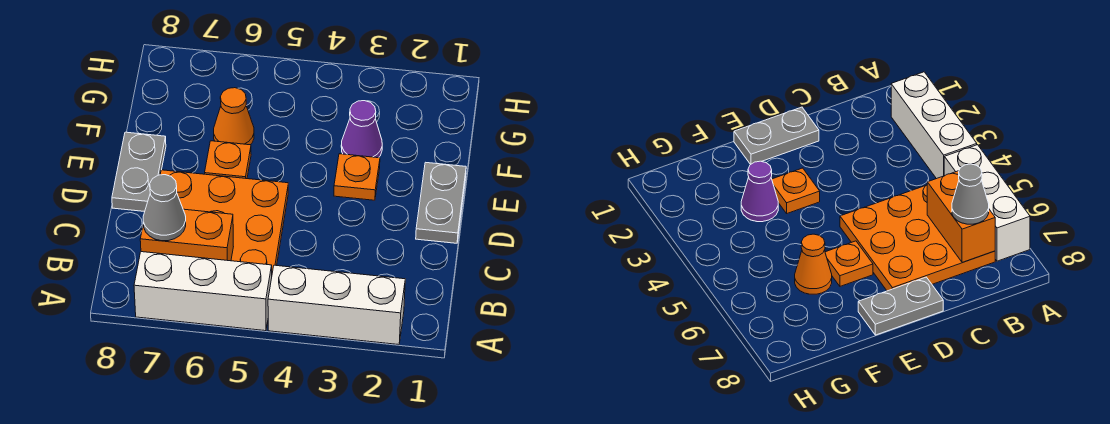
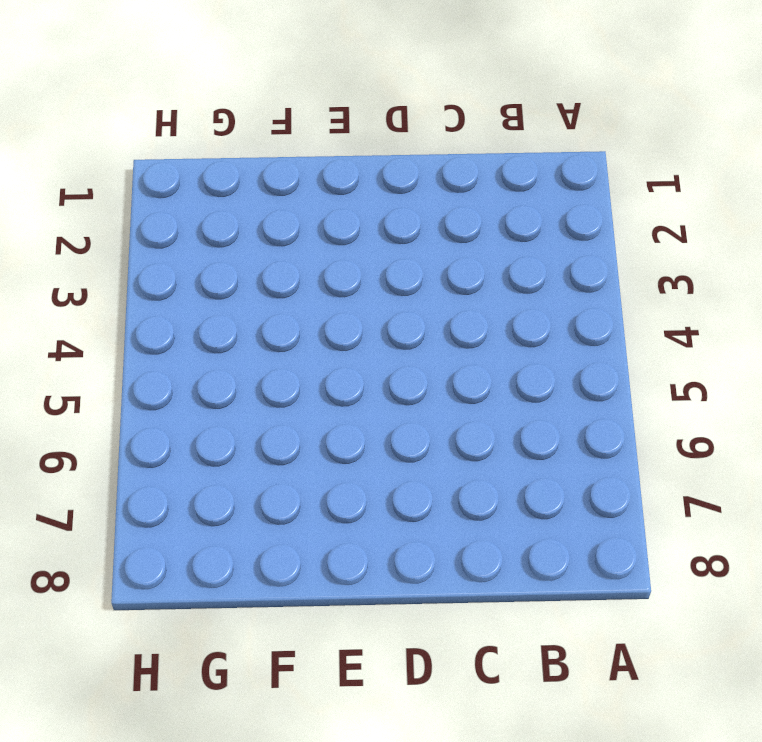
none -> white brick A2:A4 level 1
none -> white brick A5:A7 level 1

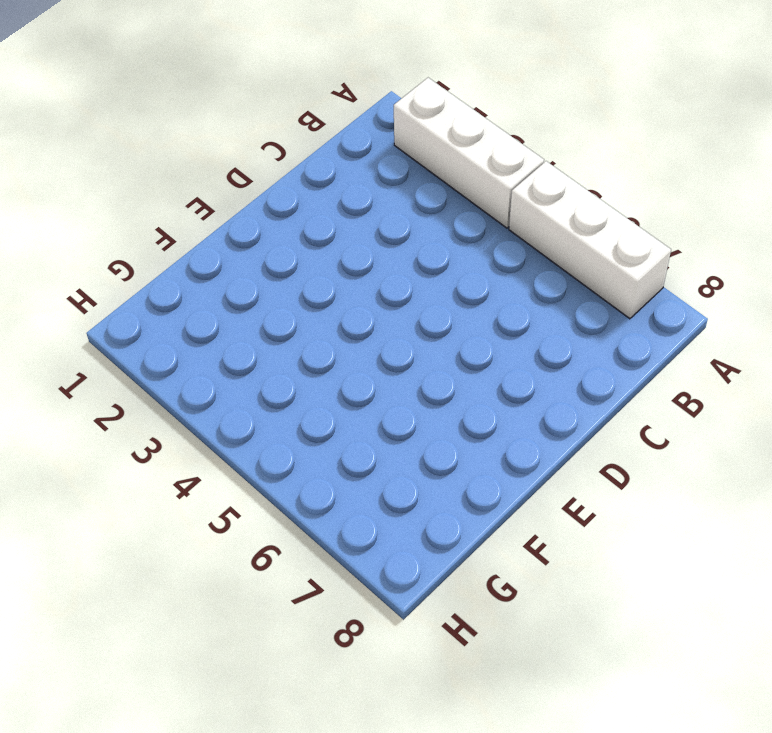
none -> orange plate B5:D7 level 1
none -> grey plate D1:E1 level 1

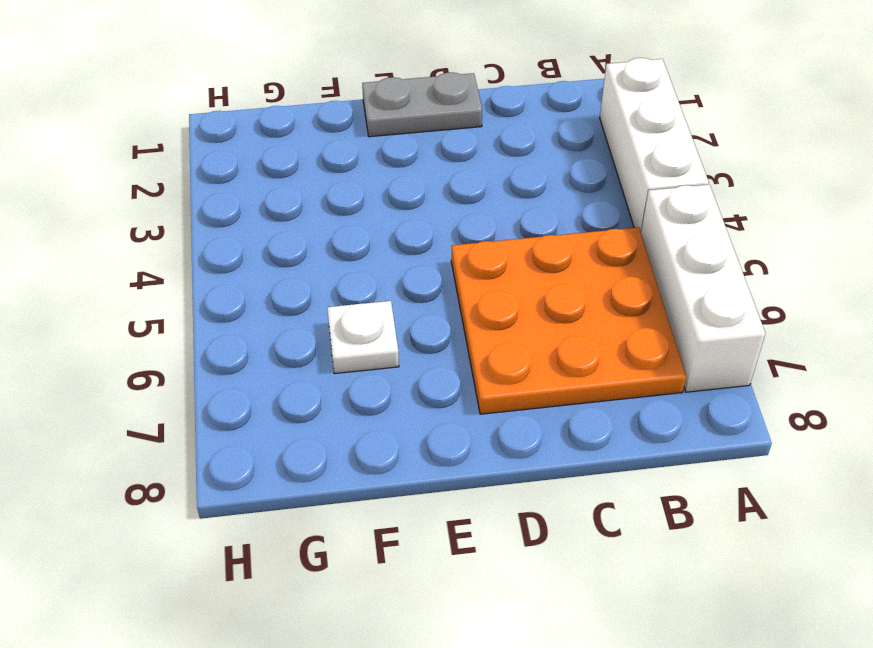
white plate F6 level 1 -> orange cone F6 level 1
none -> grey plate D8:E8 level 1
none -> orange plate E3 level 1

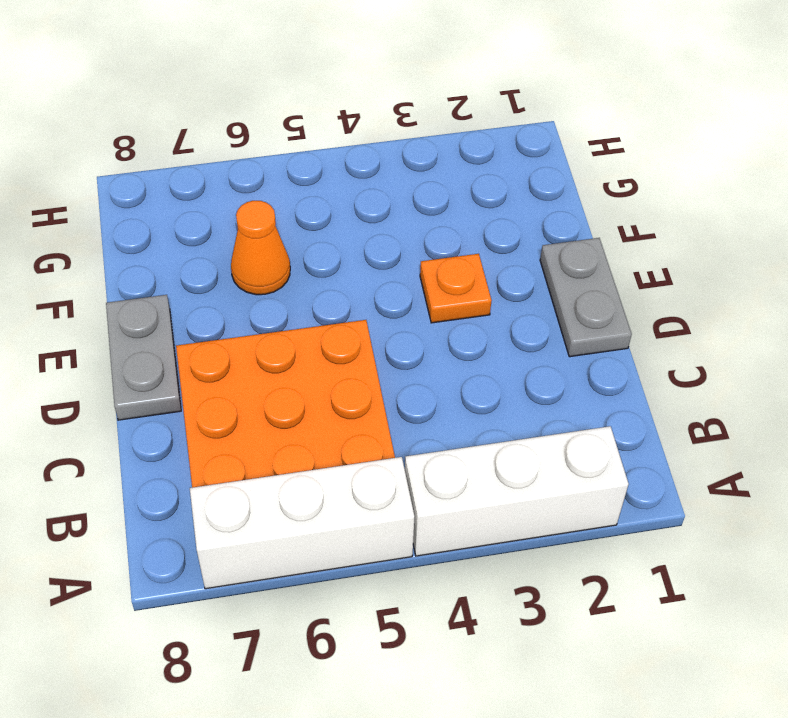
none -> orange plate E6 level 1
none -> purple cone F3 level 1

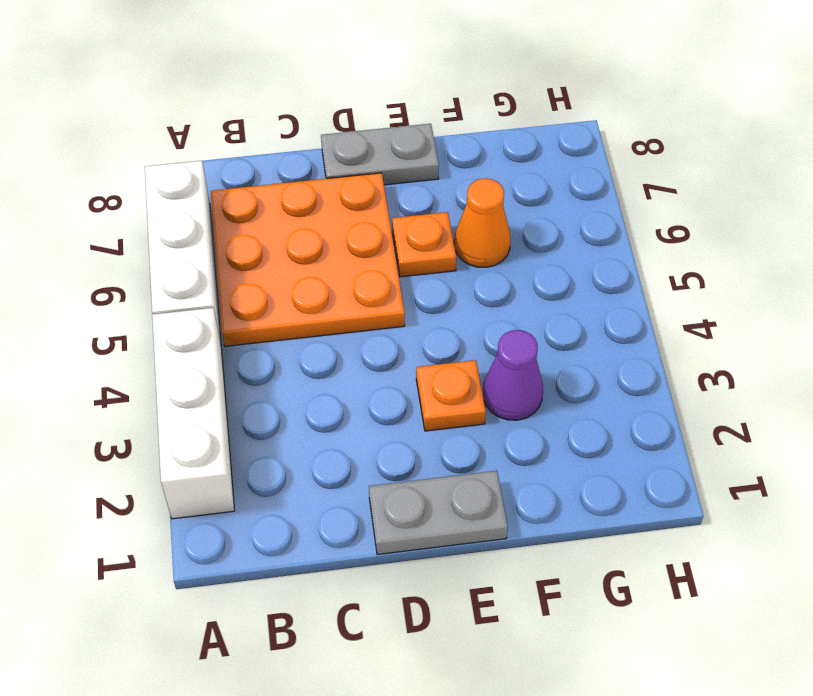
none -> orange brick B6:B7 level 2
none -> grey cone B7 level 3

